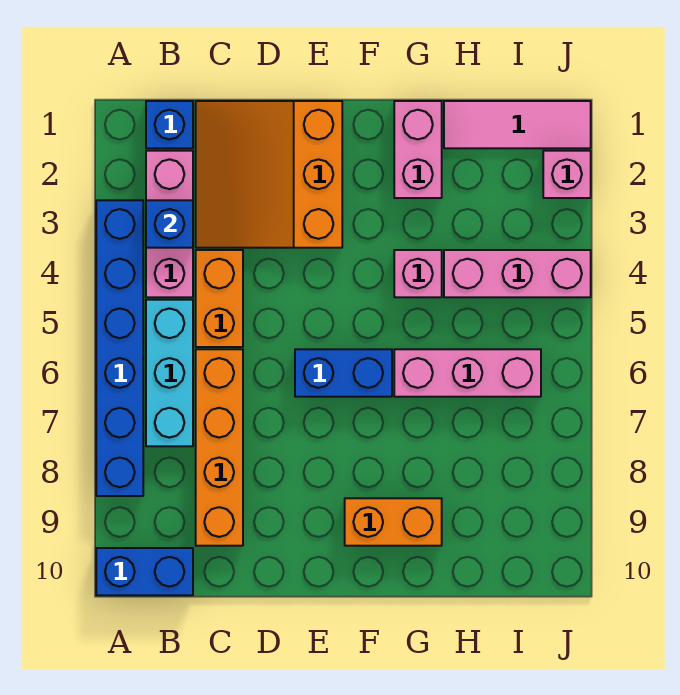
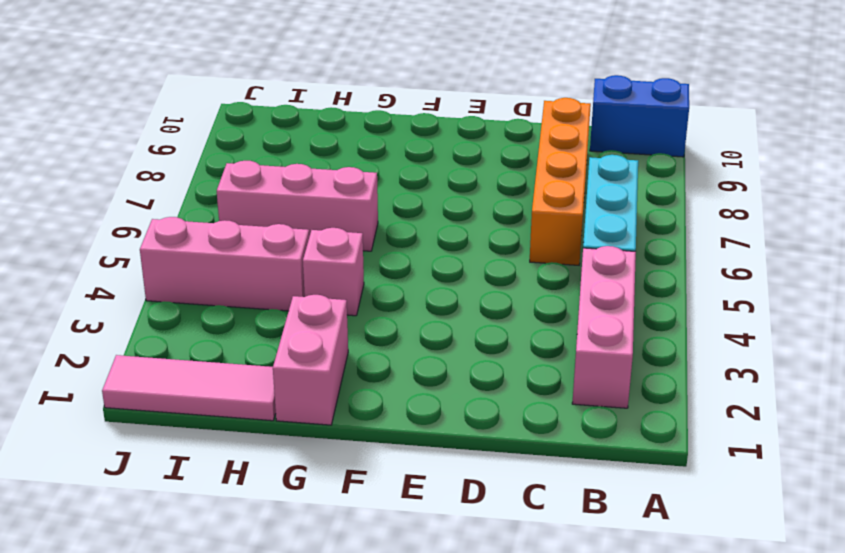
none -> blue brick A3:A8 level 1
none -> blue brick B1 level 1
none -> orange slope C1:E3 level 1 top E

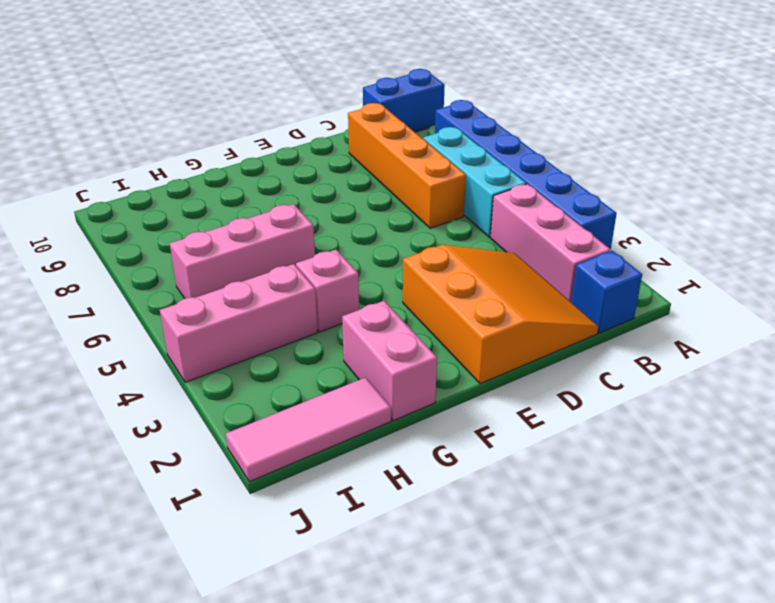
none -> orange brick C4:C5 level 1
none -> blue brick E6:F6 level 1
none -> orange brick F9:G9 level 1

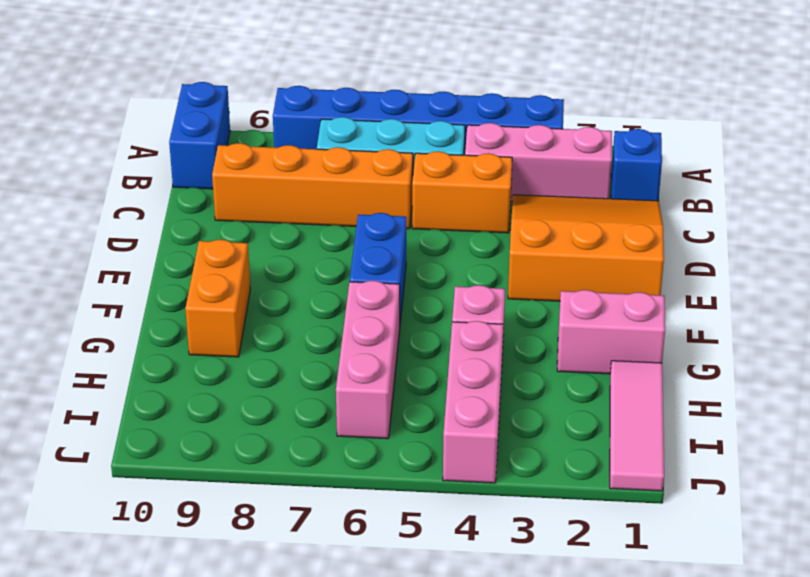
none -> pink brick J2 level 1
none -> blue brick B3 level 2

